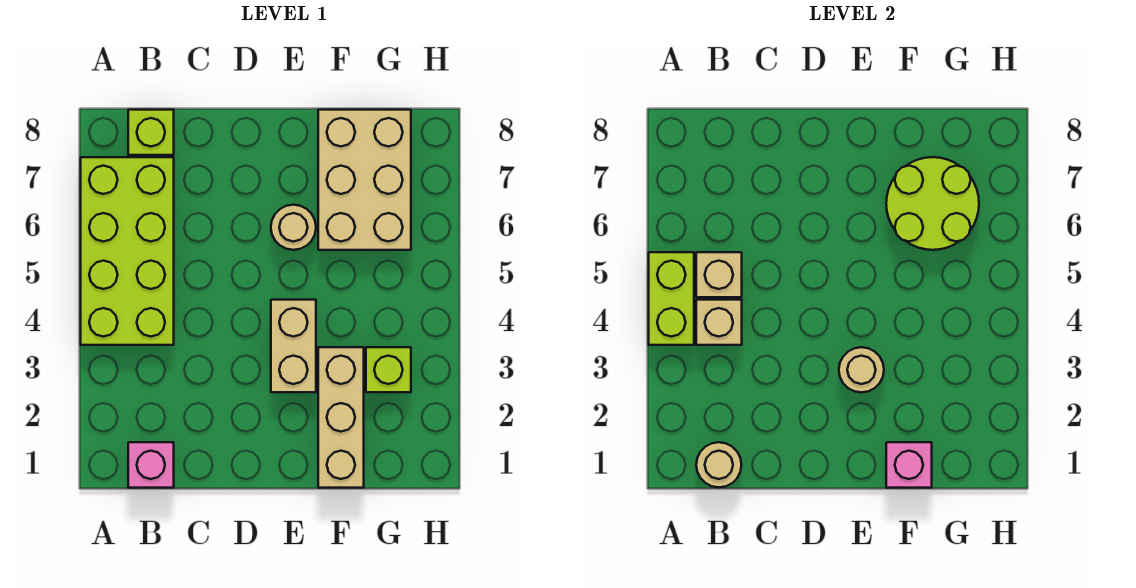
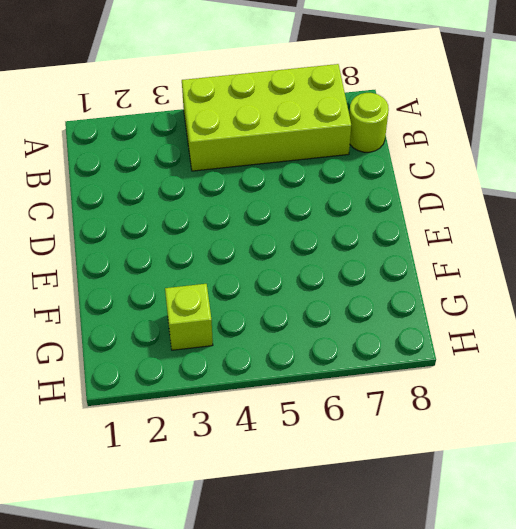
lime round brick B8 level 1 -> lime brick B8 level 1
none -> pink brick B1 level 1
none -> tan brick E3:E4 level 1
none -> tan round brick E6 level 1

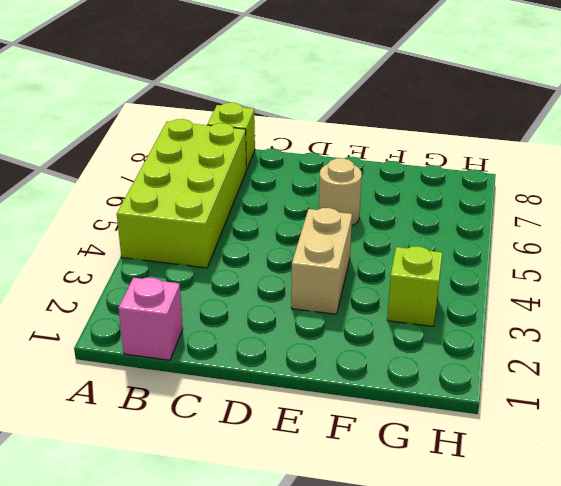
none -> tan brick F1:F3 level 1
none -> tan brick F6:G8 level 1
none -> lime brick A4:A5 level 2

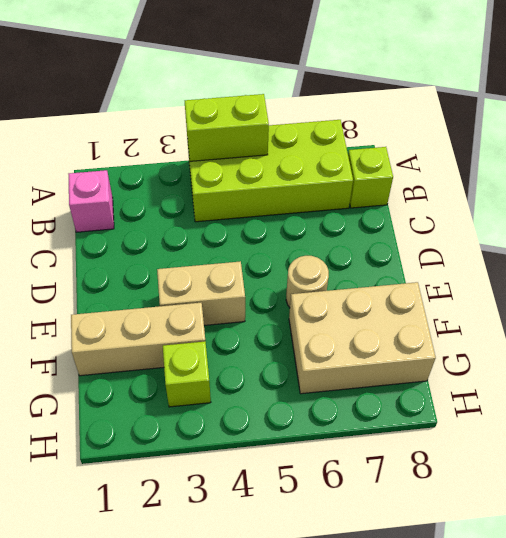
none -> tan round brick B1 level 2
none -> tan brick B4 level 2
none -> tan brick B5 level 2

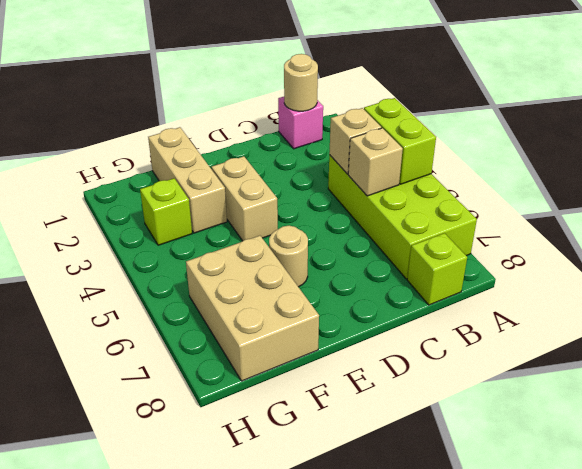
none -> tan round brick E3 level 2
none -> pink brick F1 level 2
none -> lime round brick F6:G7 level 2

